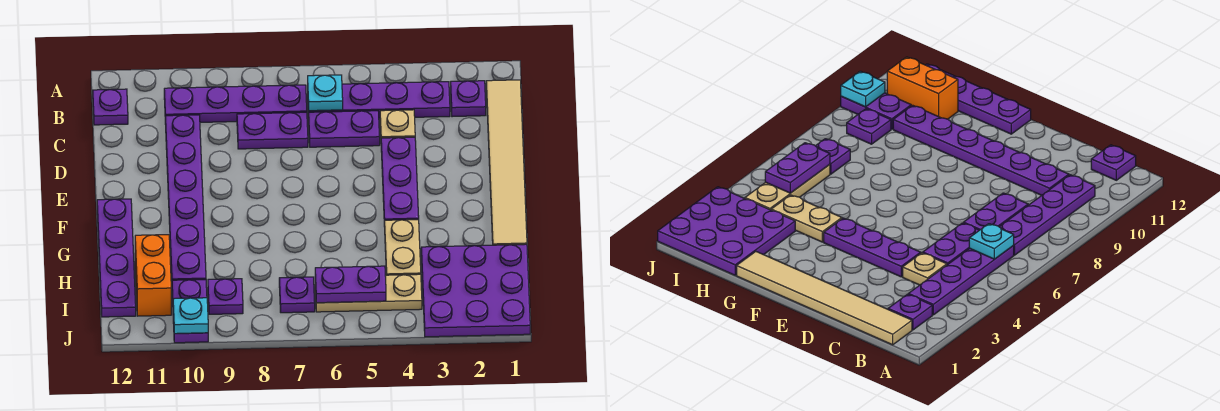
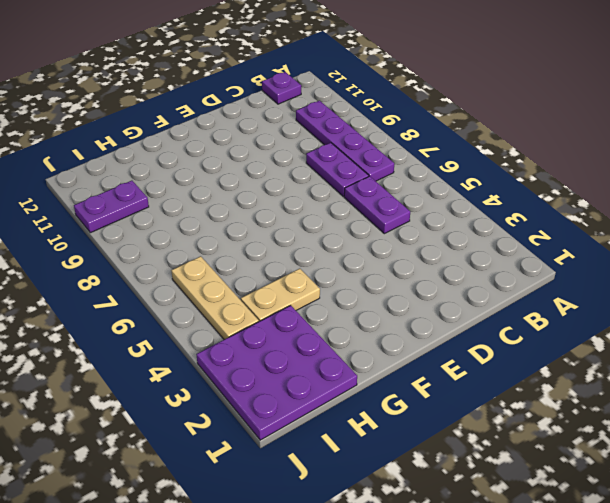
none -> tan tile B1:G1 level 1
none -> purple plate B2 level 1
none -> purple plate B3:B6 level 1

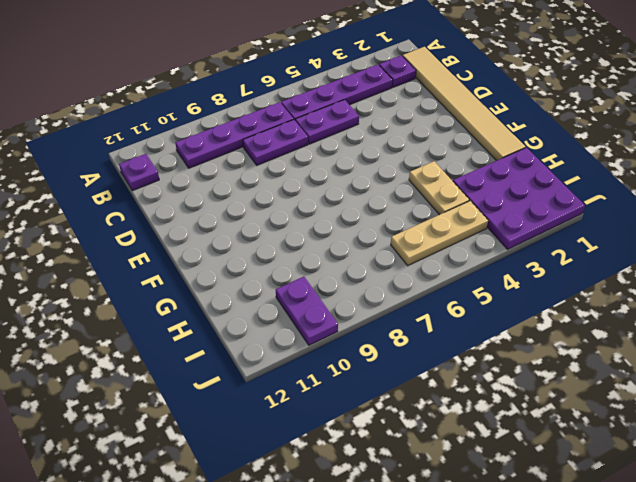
none -> tan plate C4 level 1
none -> purple plate C10:H10 level 1
none -> purple plate D4:F4 level 1

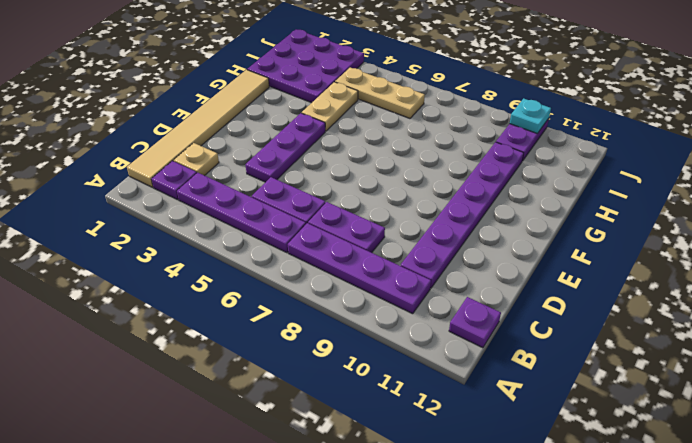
tan plate C2 level 1 -> tan plate C4 level 1
none -> purple plate F12:I12 level 1
none -> orange brick H11:I11 level 1
none -> purple plate I7 level 1

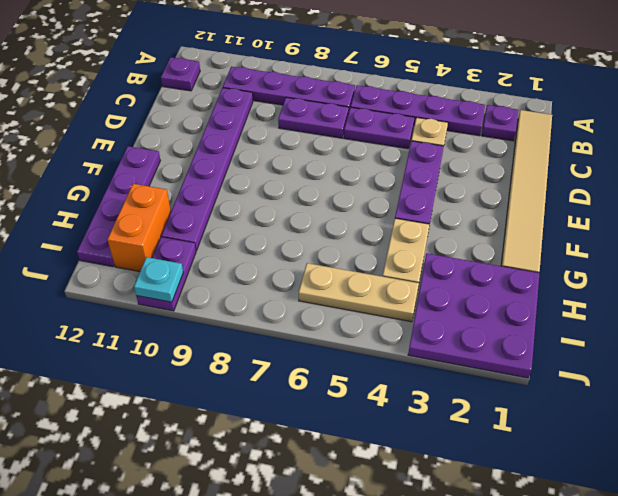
none -> purple plate I7 level 1
none -> purple plate I9 level 1
none -> cyan plate B6 level 2

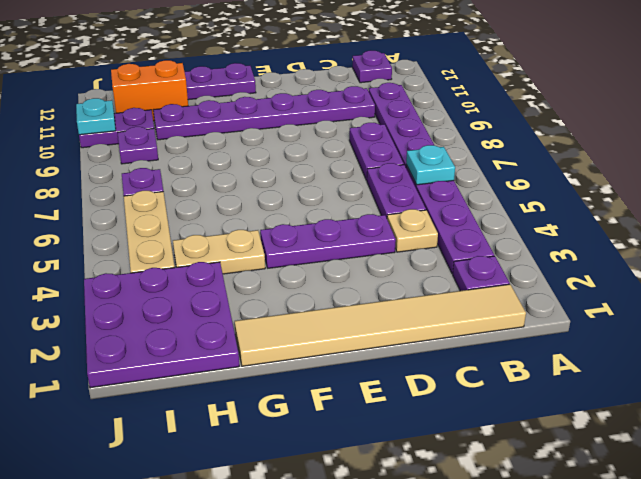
none -> purple plate I5:I6 level 2

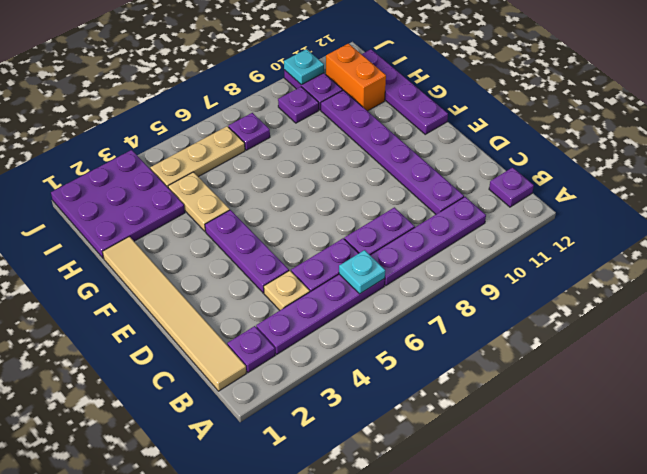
none -> purple plate I5:I6 level 2

